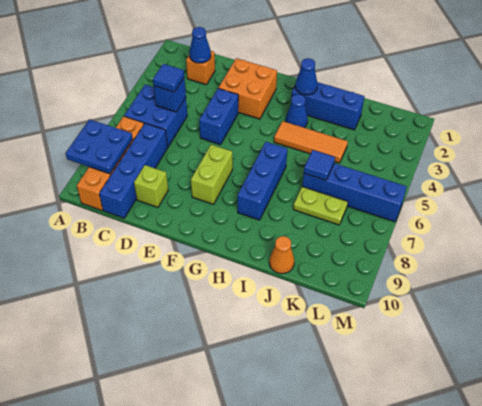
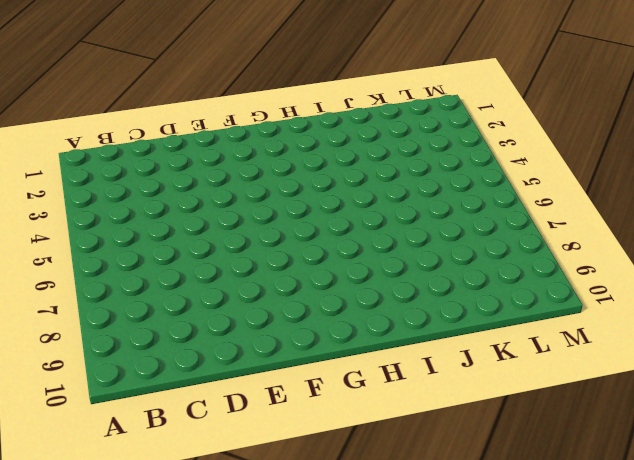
none -> blue brick B5:C6 level 1
none -> orange brick B7:B10 level 1
none -> orange brick C2 level 1

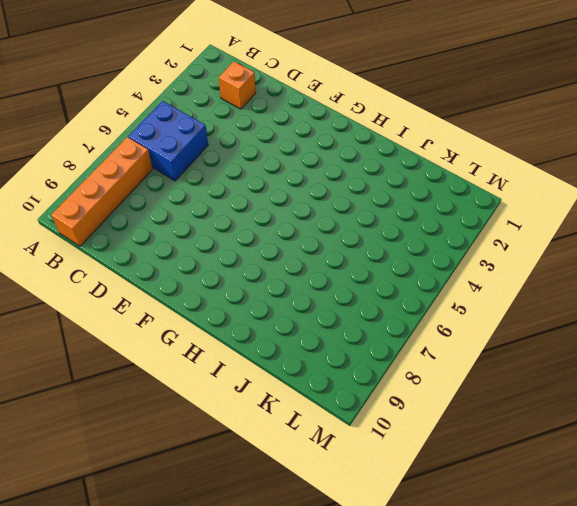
none -> blue brick C7:C10 level 1
none -> lime brick D9 level 1
none -> orange brick E2:F3 level 1

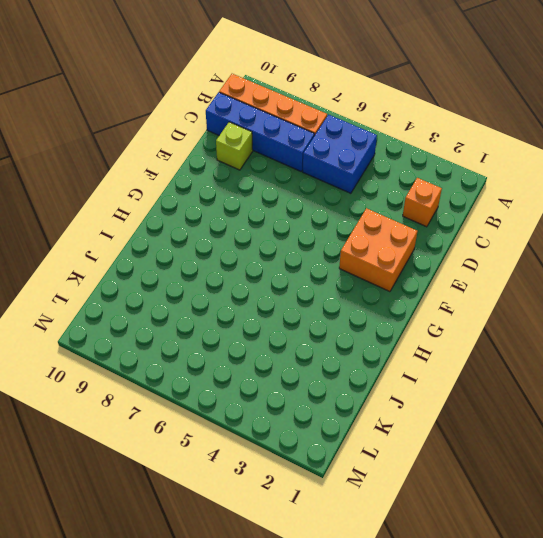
none -> blue brick E4:E5 level 1
none -> lime brick F7:F8 level 1
none -> blue brick H2:J2 level 1

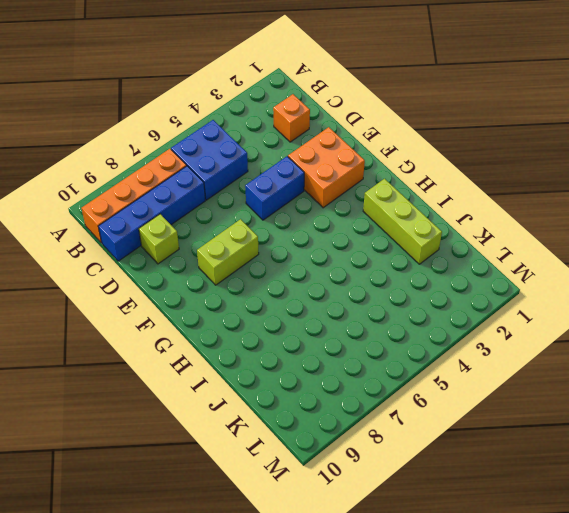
lime brick H2:J2 level 1 -> blue brick H2:J2 level 1
none -> blue cone H3 level 1
none -> orange tile H4:J4 level 1
none -> blue brick H6:H8 level 1

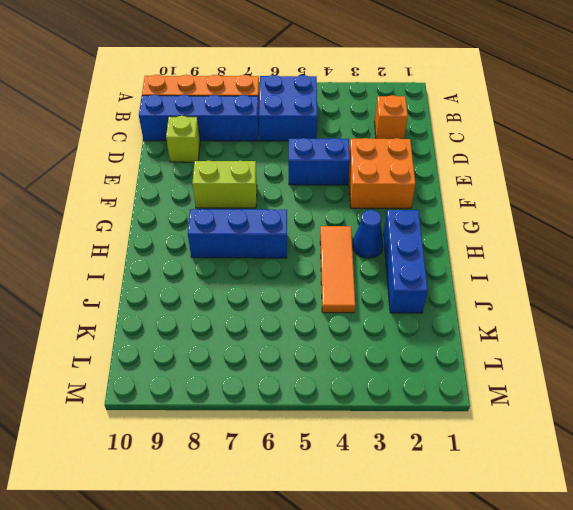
none -> blue brick J6:M6 level 1
none -> lime plate J7:K7 level 1
none -> orange cone J10 level 1

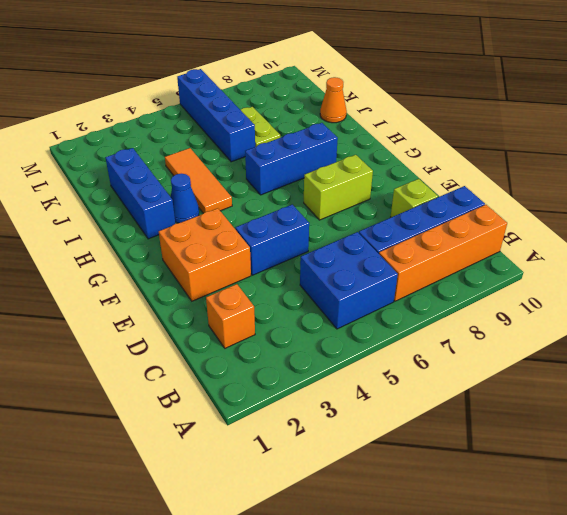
none -> blue plate A8:B9 level 2
none -> blue cone C2 level 2
none -> blue brick C5 level 2

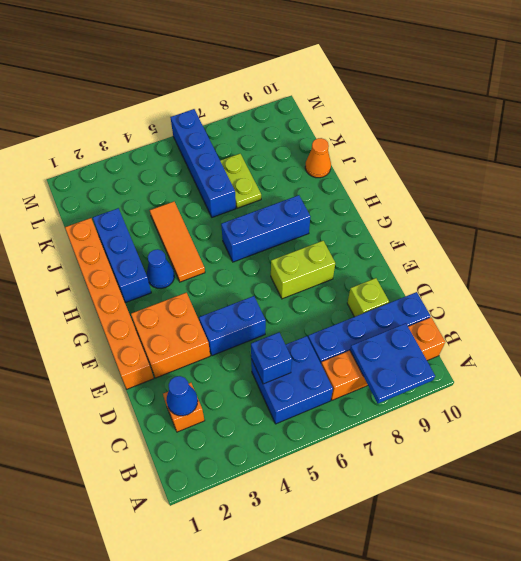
orange brick E1:J1 level 1 -> none
none -> blue cone H2 level 2
none -> blue tile J6 level 2
none -> blue tile C5 level 3

